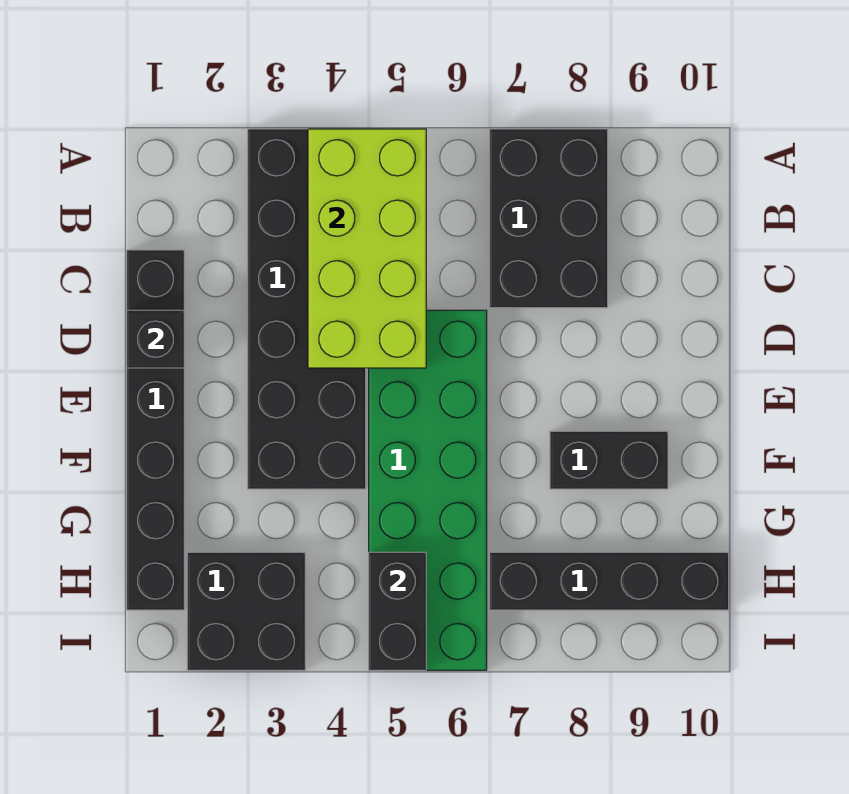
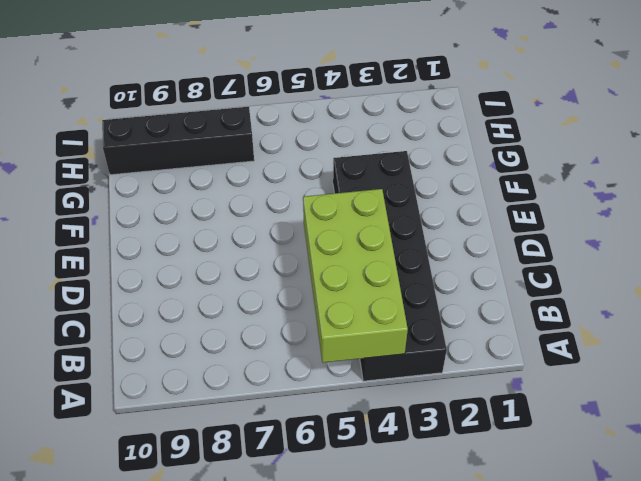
none -> black brick A7:C8 level 1
none -> black brick C1:H1 level 1

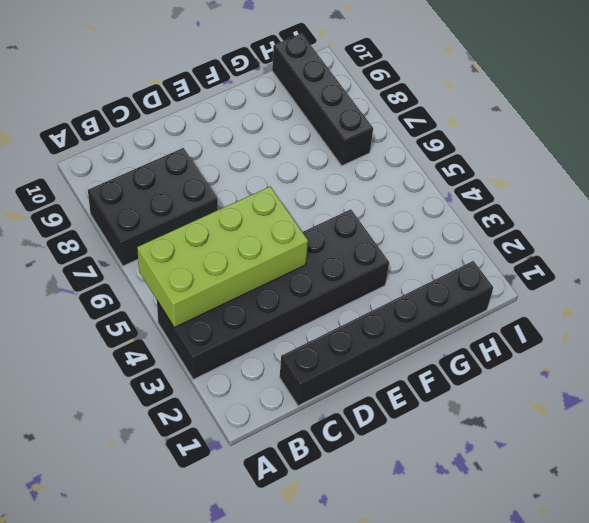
none -> green brick D5:I6 level 1
none -> black brick F8:F9 level 1

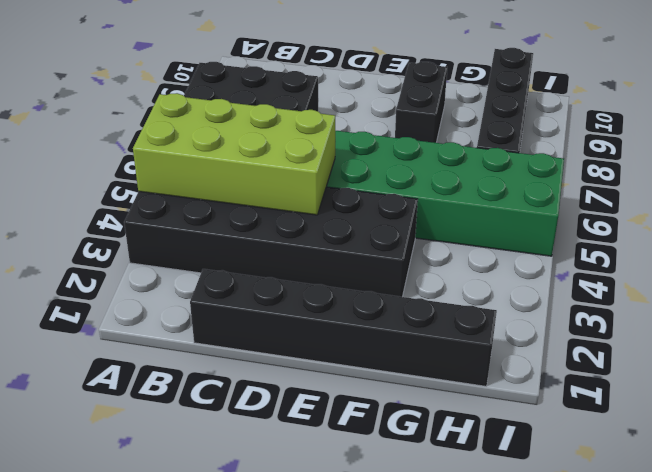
none -> black brick H2:I3 level 1
none -> black brick D1 level 2

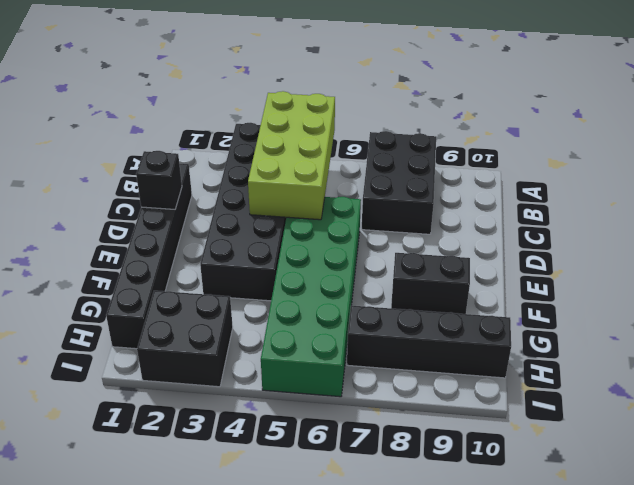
none -> black brick H5:I5 level 2

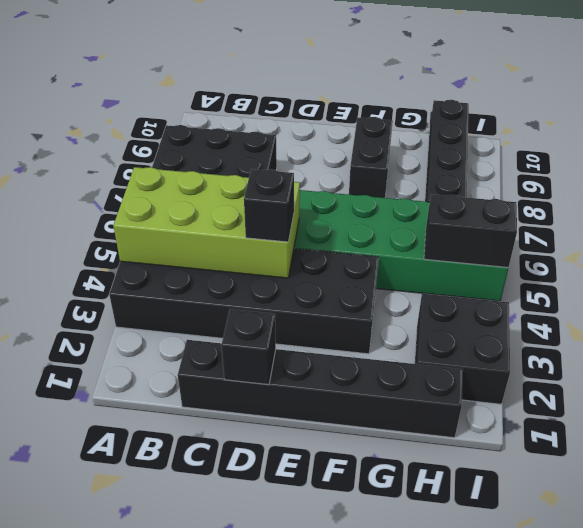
black brick D4 level 3 -> none

